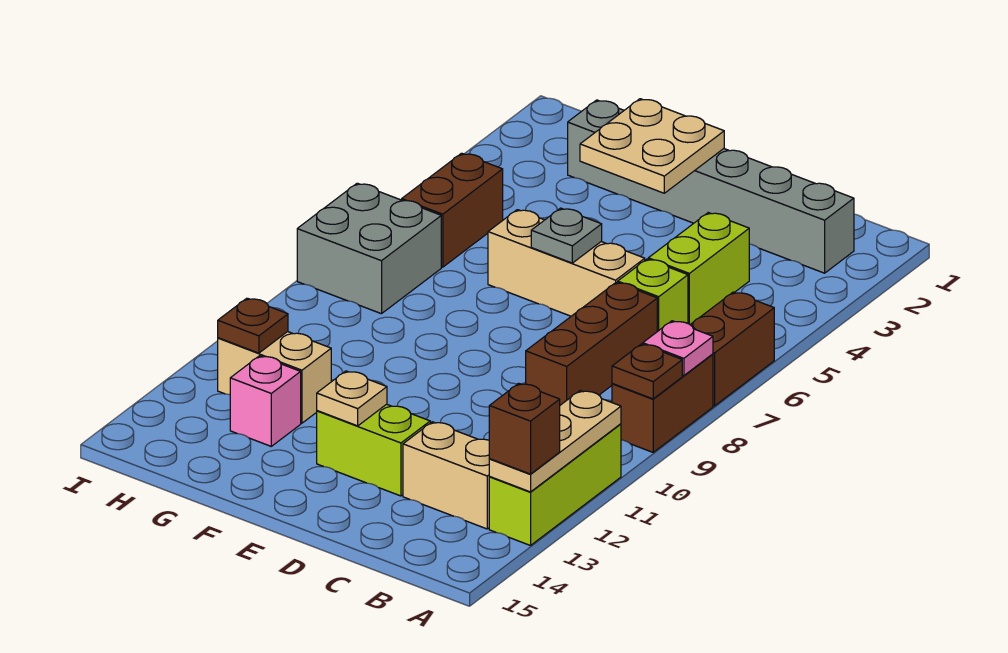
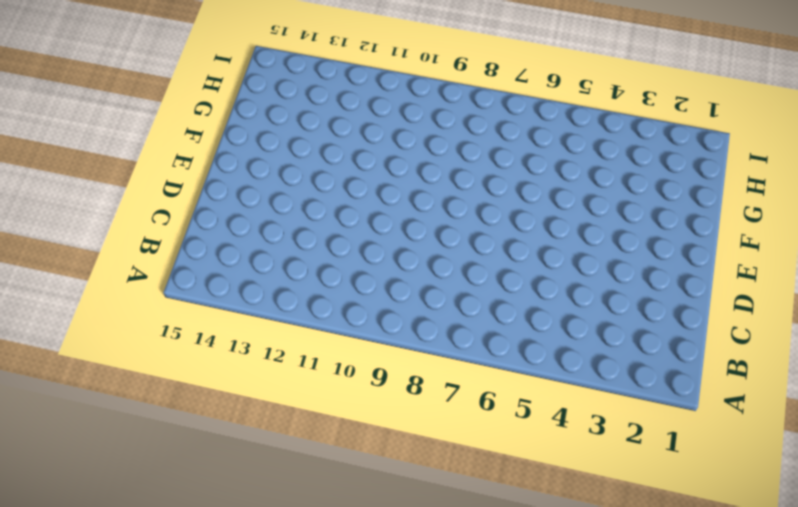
none -> brown brick A6:A7 level 1
none -> brown brick A8:A9 level 1
none -> lime brick A11:A13 level 1

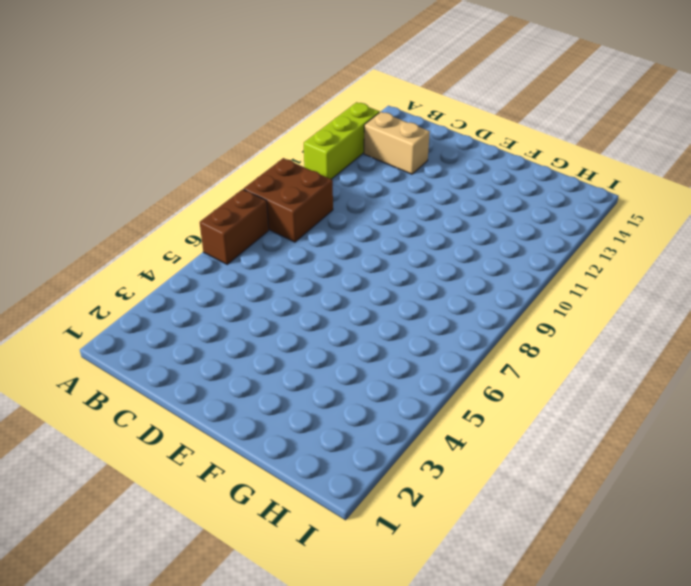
brown brick A8:B9 level 1 -> brown brick A8:A9 level 1
none -> grey brick B2:G2 level 1
none -> lime brick C4:C5 level 1
none -> lime brick C6 level 1

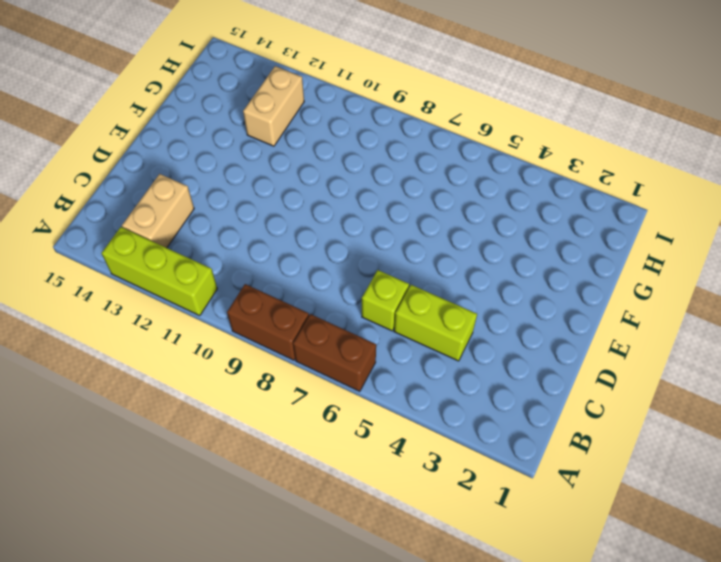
none -> grey brick B2:G2 level 1
none -> brown brick C7:C9 level 1
none -> tan brick D6:F6 level 1

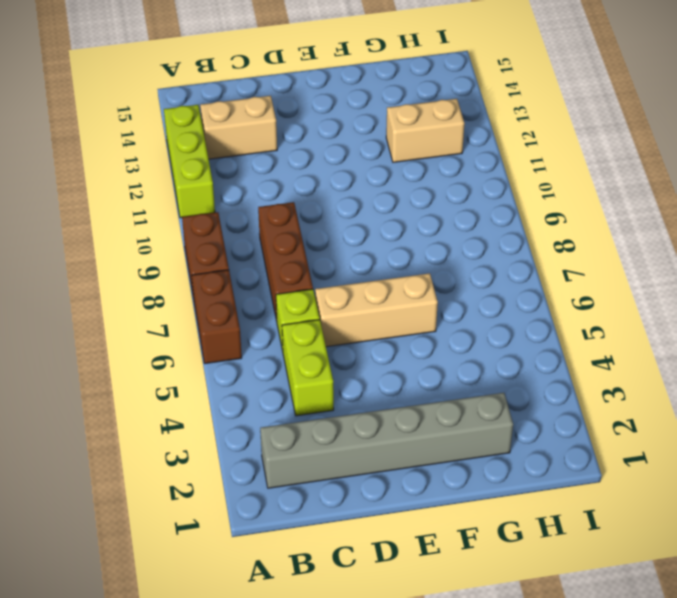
none -> lime brick D13:E13 level 1
none -> pink brick G13 level 1
none -> brown brick H5:H6 level 1

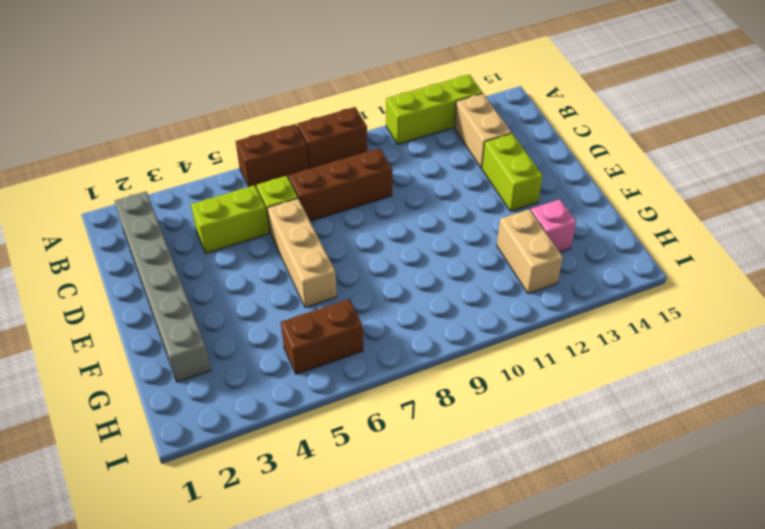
none -> grey brick H7:I8 level 1
none -> pink plate A8 level 2
none -> brown plate A9 level 2

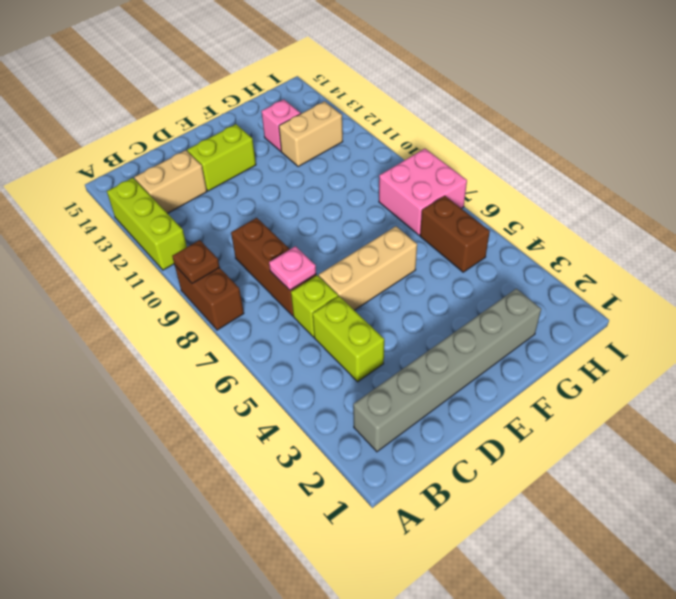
pink plate C7 level 2 -> pink plate A8 level 2
pink brick H7:I8 level 1 -> grey brick H7:I8 level 1
none -> brown brick A6:A7 level 1
none -> tan plate A11:A13 level 2
none -> tan plate E2:F3 level 2

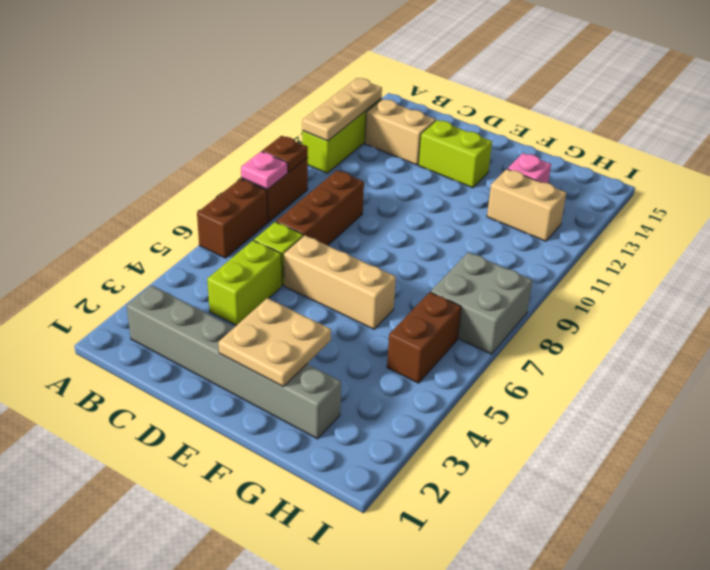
none -> grey plate E6 level 2
none -> tan plate E13 level 2
none -> brown plate H12 level 2

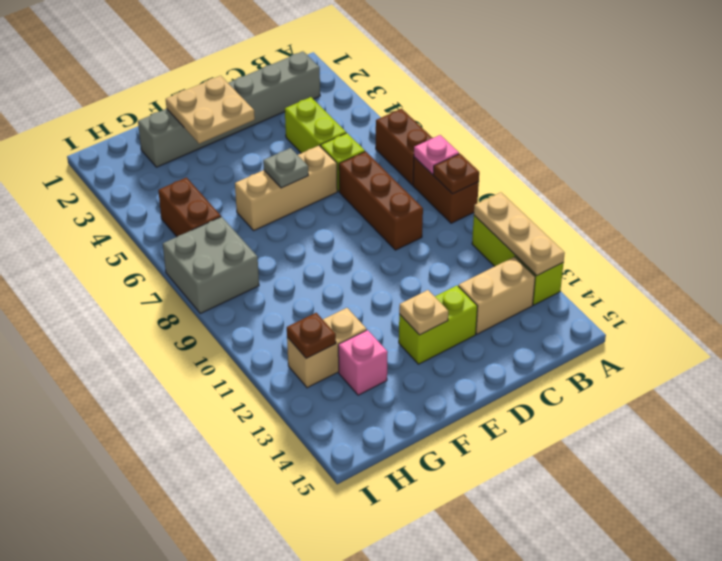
none -> brown brick A13 level 3

